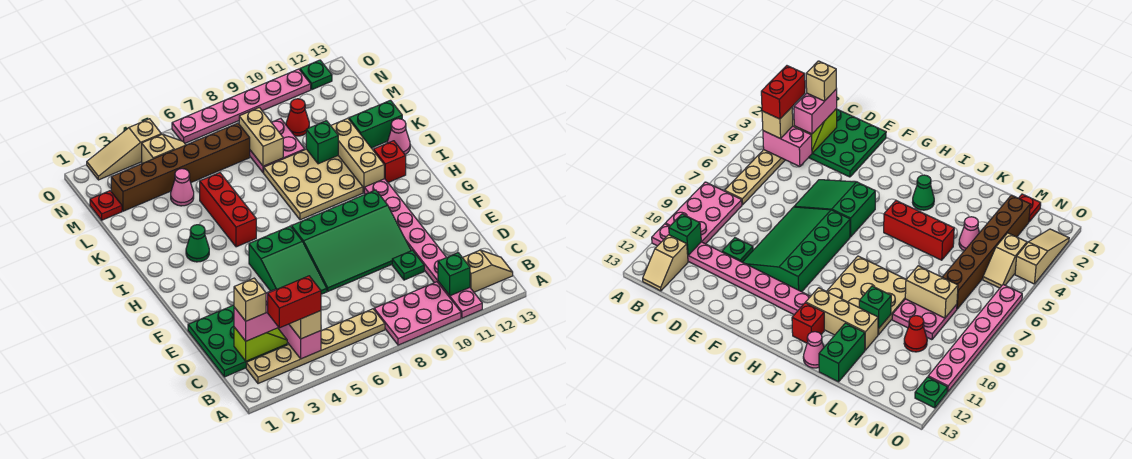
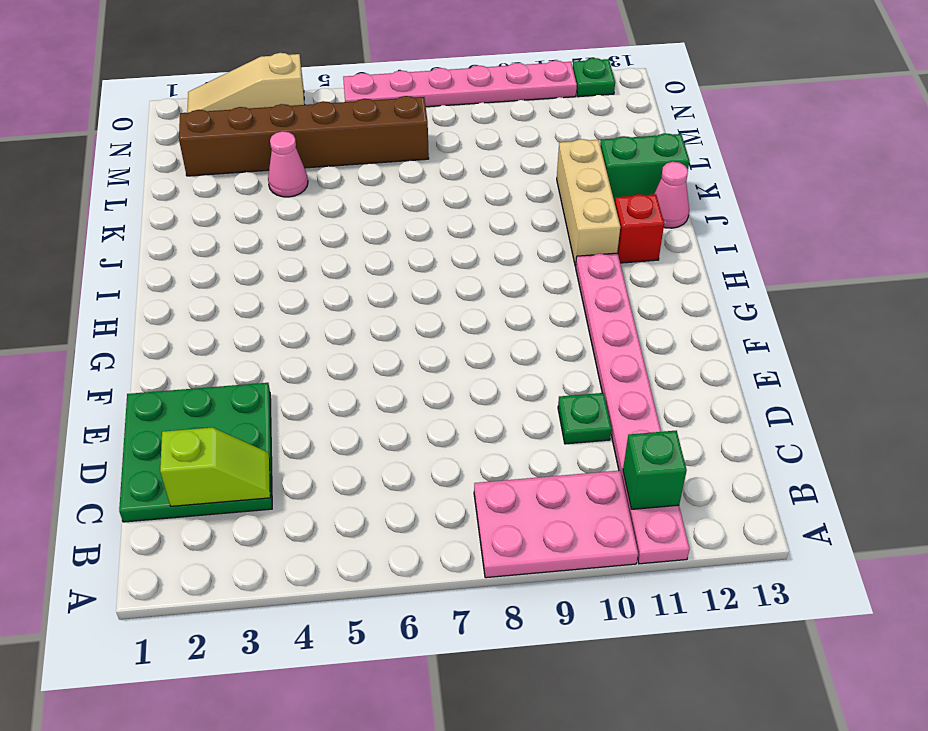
none -> tan plate B2:B7 level 1
none -> tan slope B12:B13 level 1 top 12
none -> green slope E5:G6 level 1 top G
none -> green slope E7:G10 level 1 top G

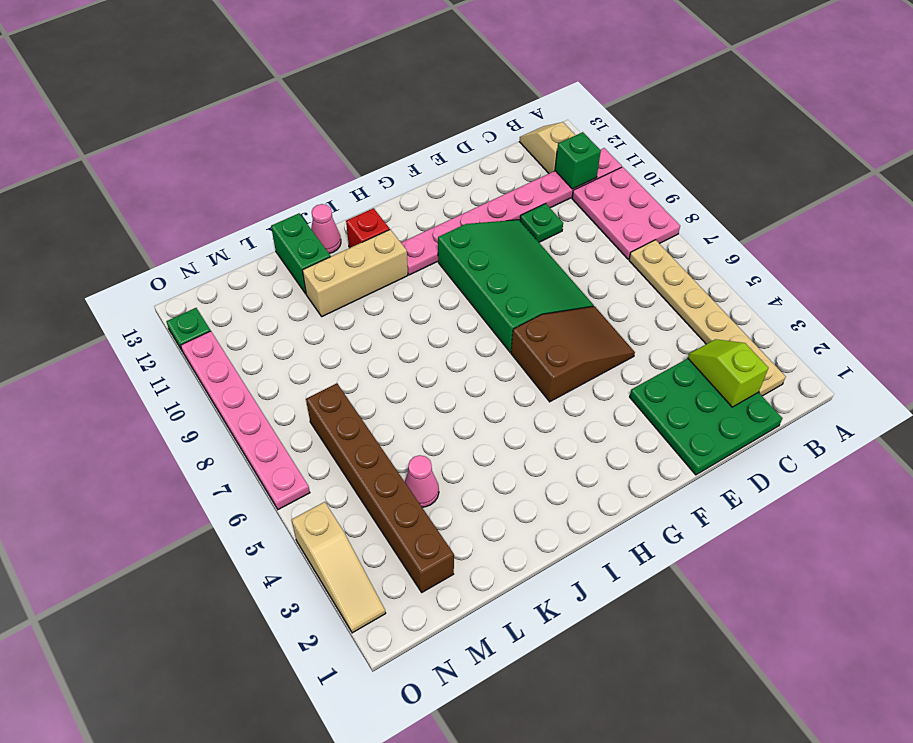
brown slope E5:G6 level 1 top G -> green slope E5:G6 level 1 top G
none -> green cone I3 level 1
none -> red brick I5:K5 level 1
none -> tan plate I8:K10 level 1
none -> pink plate L8:M9 level 1

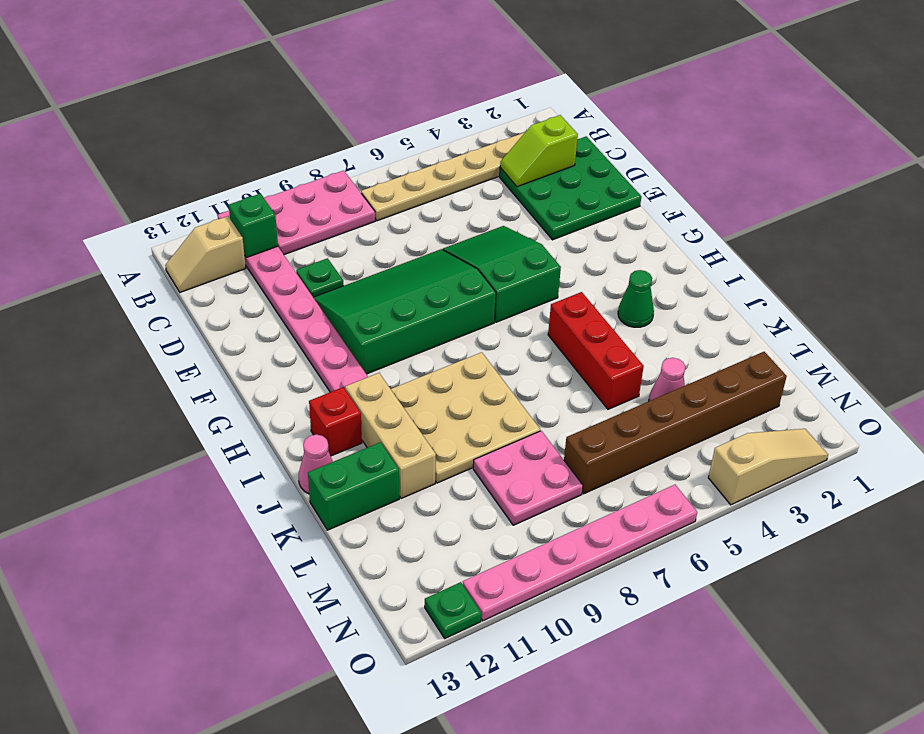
none -> red plate M1 level 1
none -> red cone M10 level 1
none -> tan slope N4:N5 level 1 top 4
none -> pink brick B4:C4 level 2

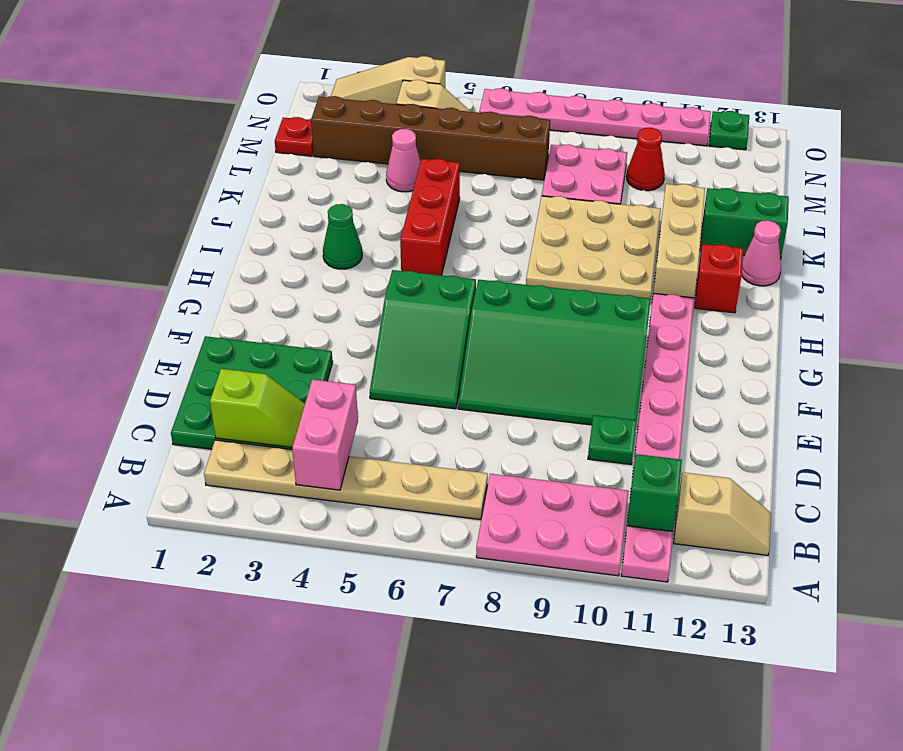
none -> green brick K10 level 2
none -> tan brick L8:M8 level 2
none -> tan brick B4 level 3
none -> pink brick C2:C3 level 3

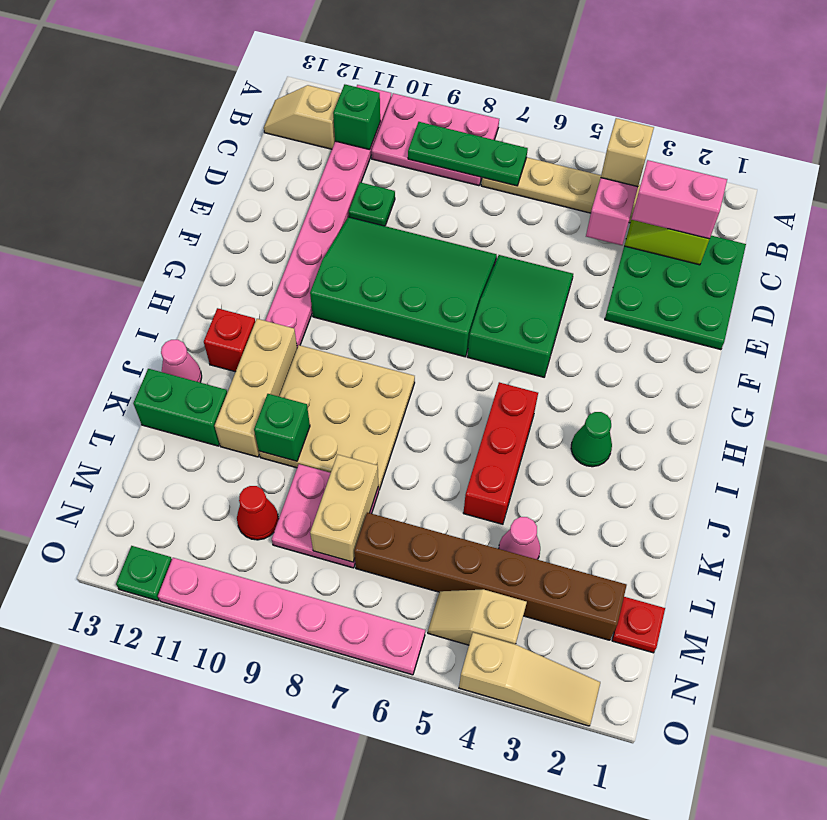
green plate B7:B9 level 2 -> none
none -> red brick B3:B4 level 4
none -> tan brick C2 level 4

